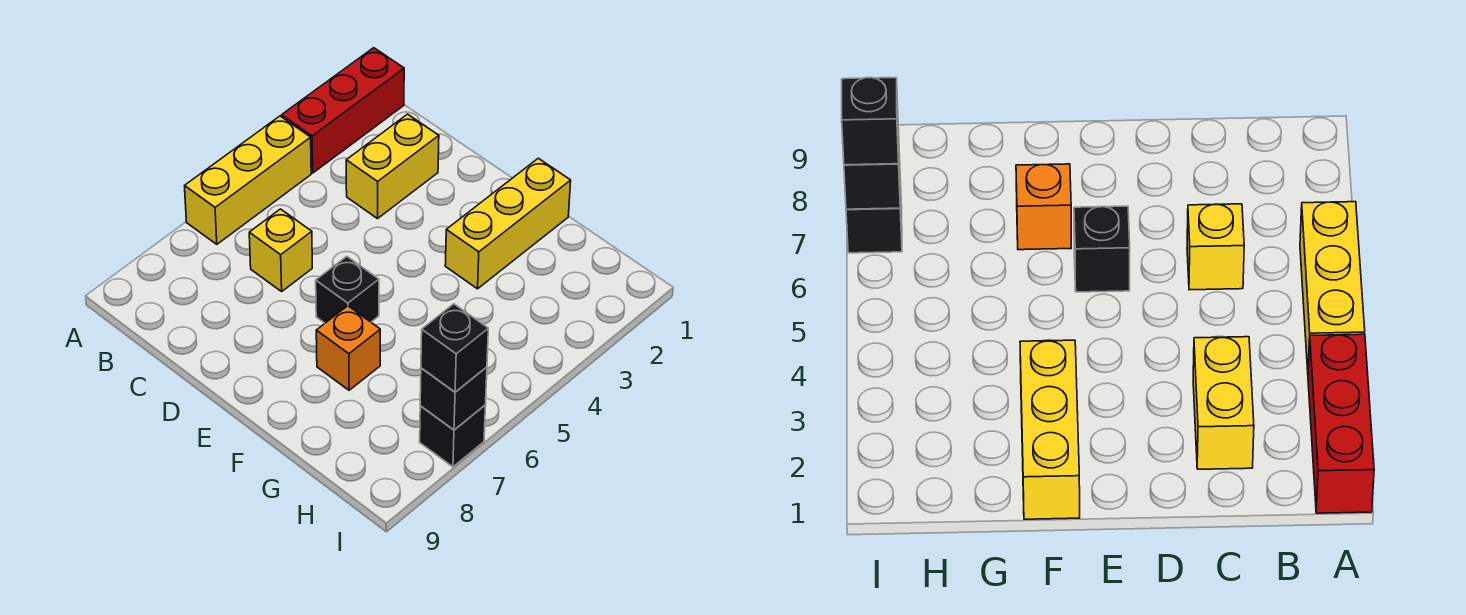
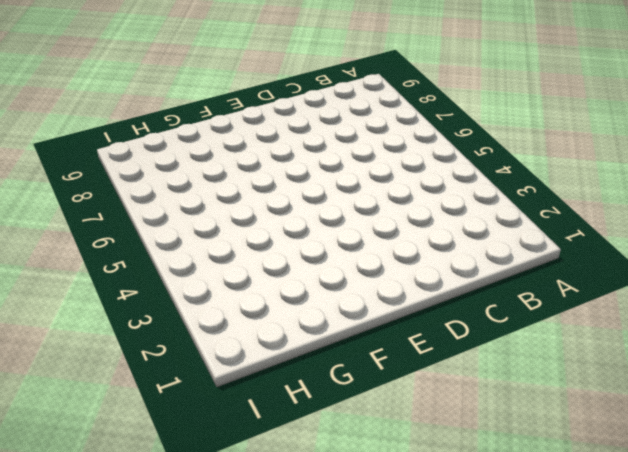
none -> red brick A1:A3 level 1
none -> yellow brick A4:A6 level 1

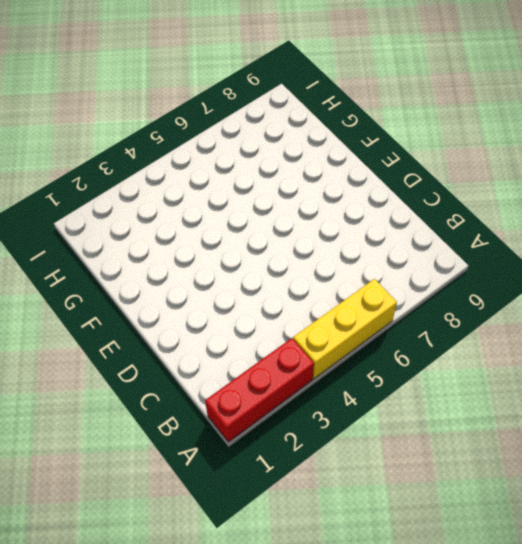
none -> yellow brick C2:C3 level 1
none -> yellow brick C6 level 1

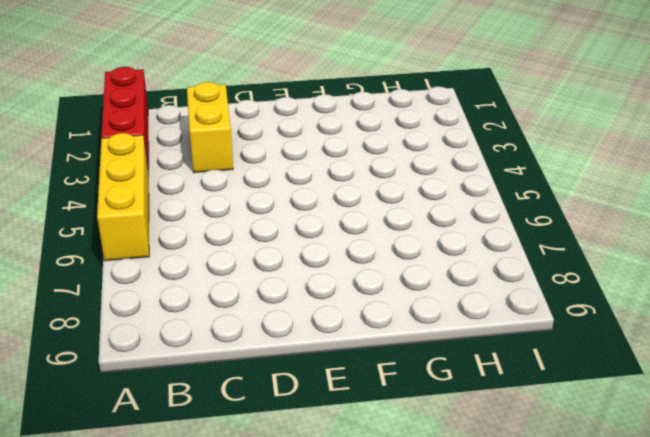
none -> yellow brick C6 level 1
none -> black brick E6 level 1

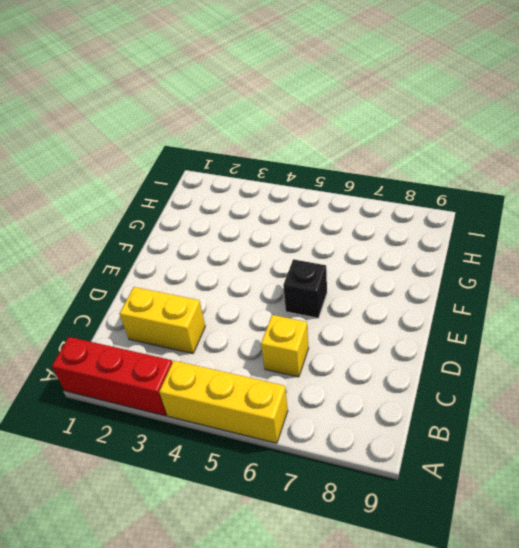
none -> yellow brick F1:F3 level 1
none -> orange brick F7 level 1

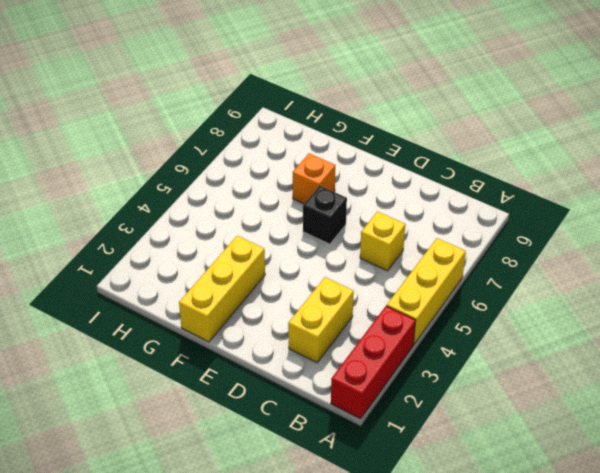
none -> black brick I7 level 1
none -> black brick I7 level 2

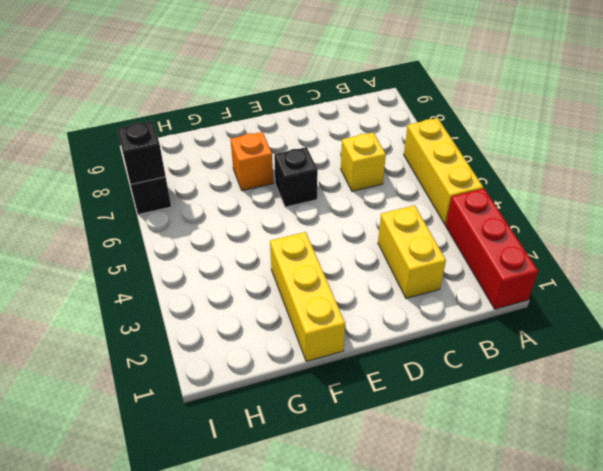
none -> black brick I7 level 3

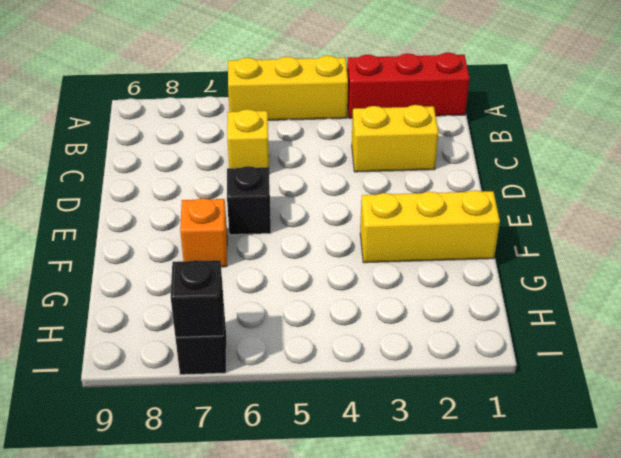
none -> black brick I7 level 3

